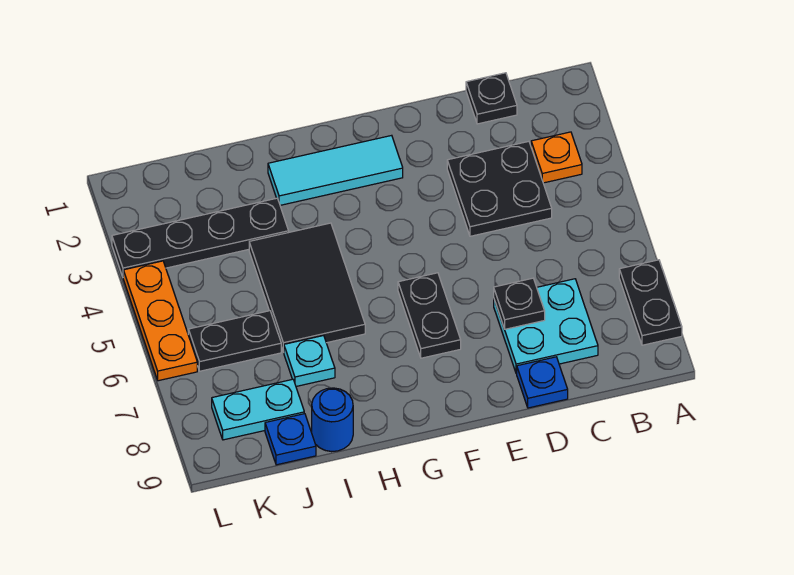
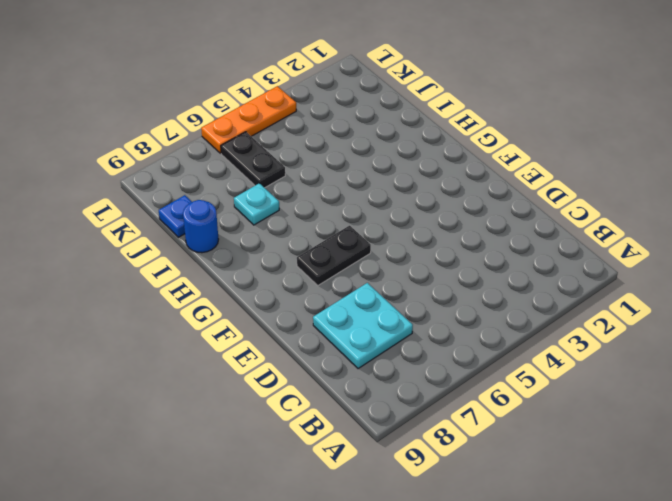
none -> black plate A7:A8 level 1
none -> orange plate B3 level 1
none -> black plate C1 level 1

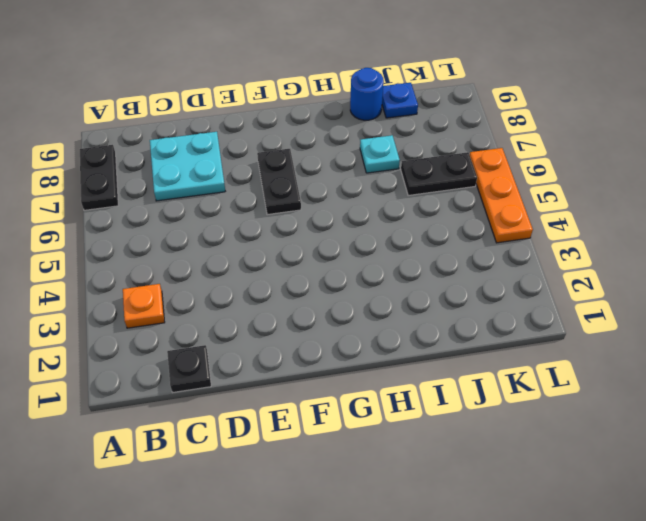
none -> black plate C3:D4 level 1
none -> blue plate D9 level 1
none -> cyan tile F2:H2 level 1

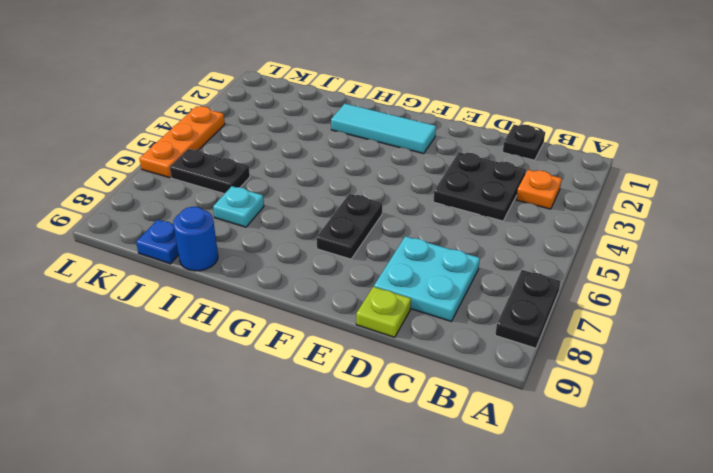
lime plate D9 level 1 -> blue plate D9 level 1
none -> black tile H4:I6 level 1
none -> black plate I3:L3 level 1
none -> cyan plate J8:K8 level 1

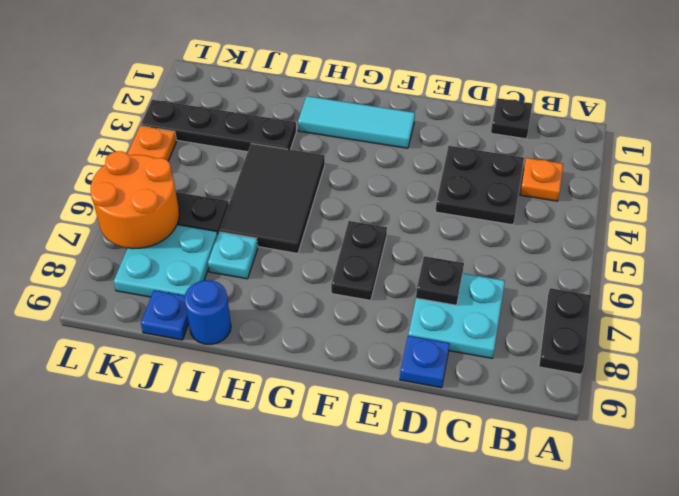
cyan plate J7:K8 level 1 -> cyan plate J8:K8 level 1
orange round brick K6:L7 level 2 -> none

